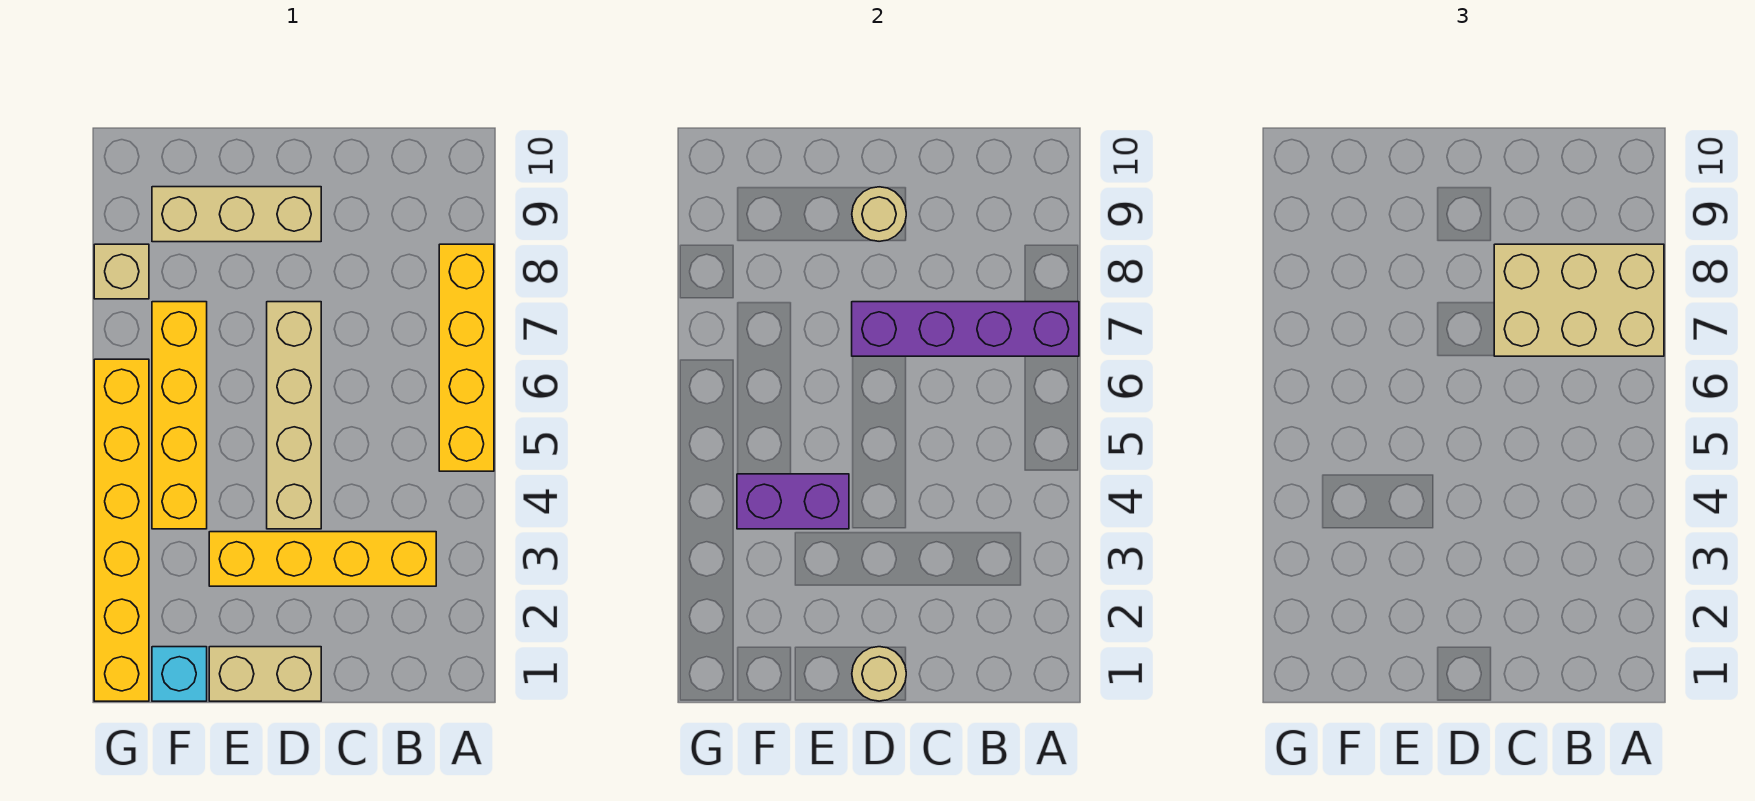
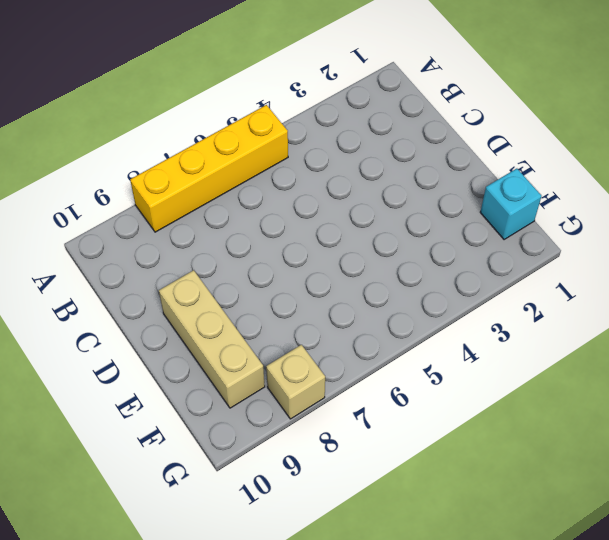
none -> yellow brick B3:E3 level 1
none -> tan brick D1:E1 level 1
none -> tan brick D4:D7 level 1

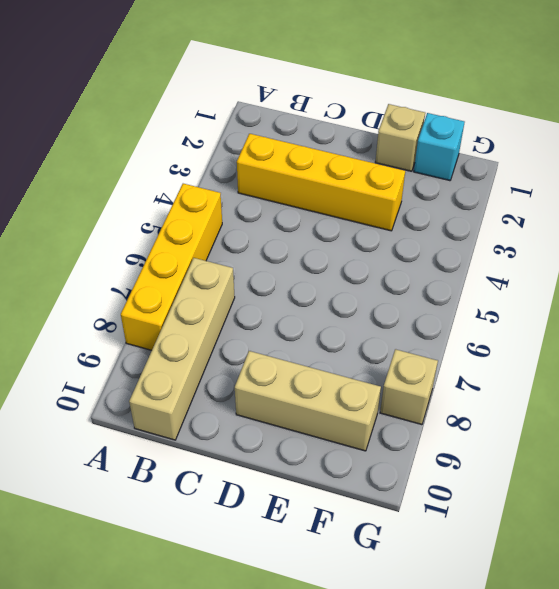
tan brick B7:B10 level 1 -> tan brick D4:D7 level 1
tan brick E1 level 1 -> tan brick D1:E1 level 1
none -> yellow brick F4:F7 level 1
none -> yellow brick G1:G6 level 1
none -> purple brick A7:D7 level 2

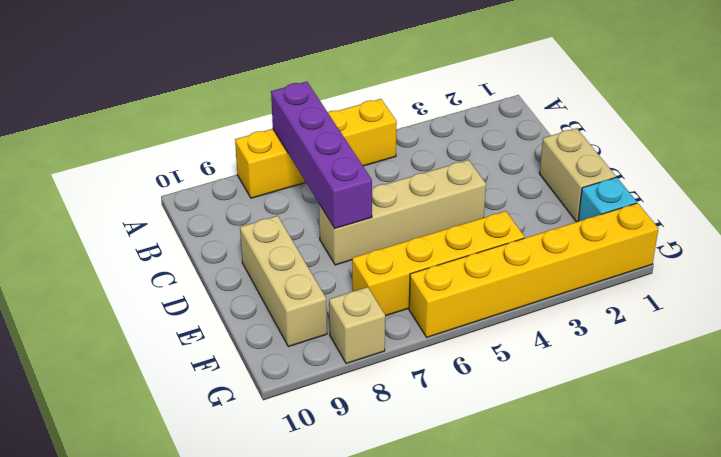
none -> yellow brick B3:E3 level 1
none -> tan round brick D1 level 2
none -> tan round brick D9 level 2

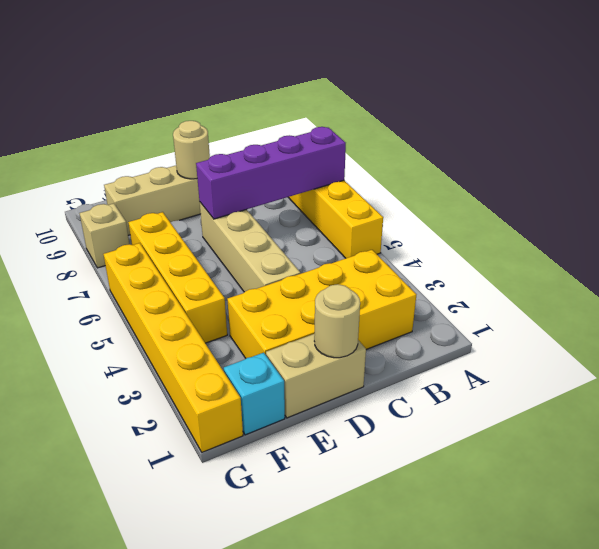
yellow brick B2:E3 level 1 -> yellow brick B3:E3 level 1
none -> purple brick E4:F4 level 2
none -> tan brick A7:C8 level 3

